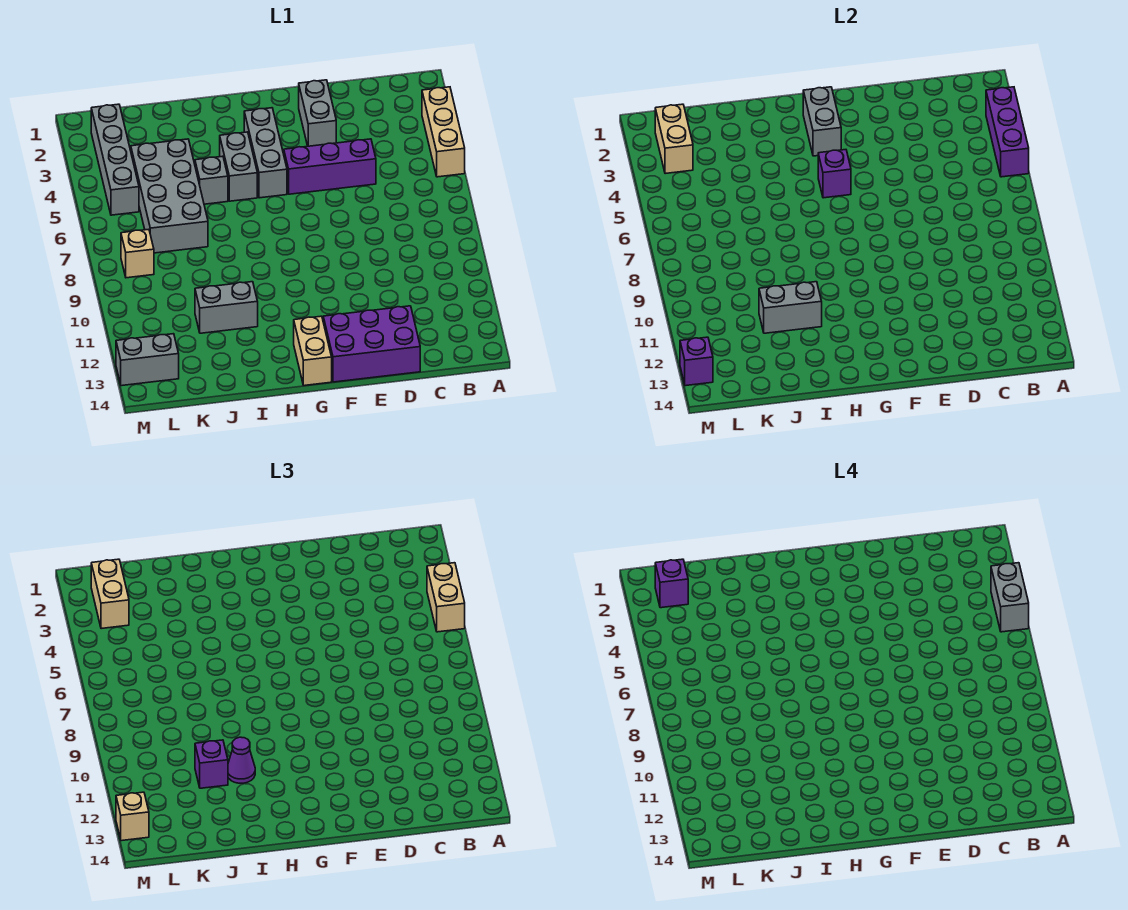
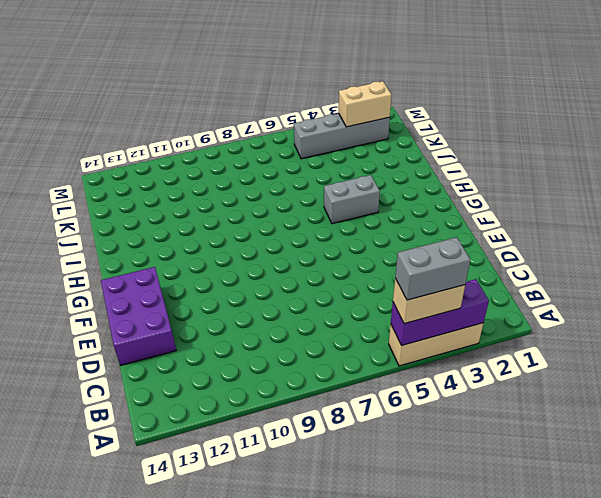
none -> purple brick D5:F5 level 1
none -> grey brick E2:E3 level 1
none -> grey brick G3:G5 level 1

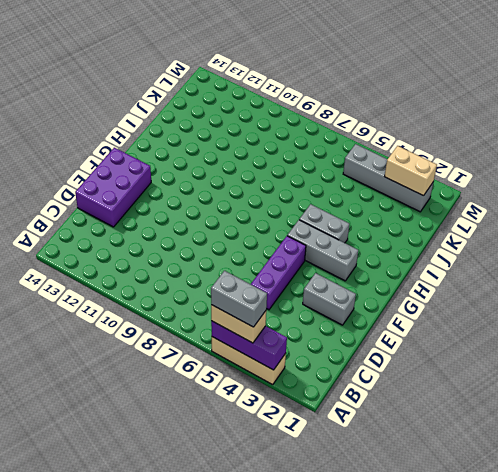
none -> tan brick G13:G14 level 1
none -> grey brick I5 level 1
none -> grey brick I11:J11 level 1

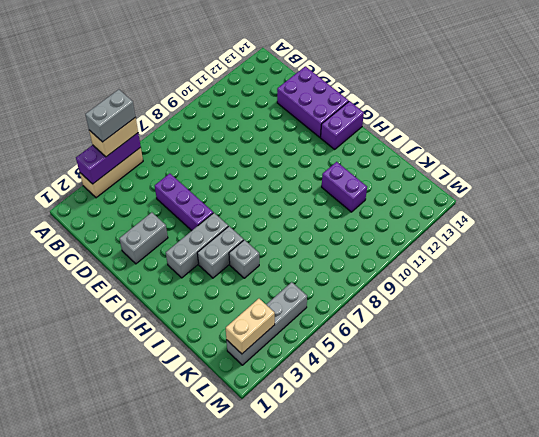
purple brick G13:G14 level 1 -> tan brick G13:G14 level 1
purple brick I11:J11 level 1 -> grey brick I11:J11 level 1
none -> grey brick J4:K7 level 1
none -> tan brick L8 level 1
none -> grey brick L13:M13 level 1

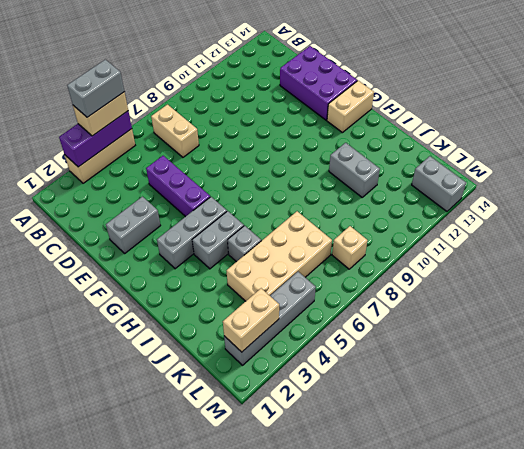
tan brick B7:C7 level 1 -> tan brick L2:L3 level 3
tan brick J4:K7 level 1 -> grey brick J4:K7 level 1
none -> grey brick G2:G3 level 2
none -> purple brick G5 level 2
none -> grey brick I11:J11 level 2

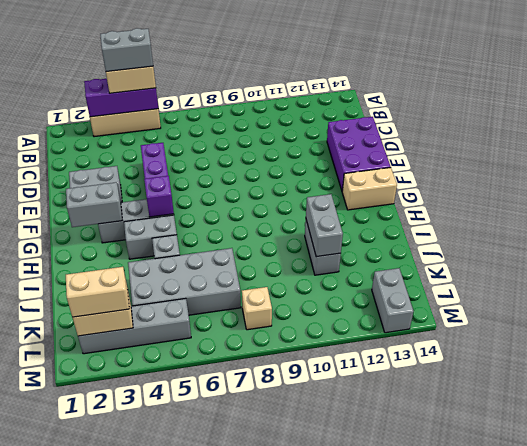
none -> purple brick M13 level 2
none -> purple cone I11 level 3
none -> purple brick J11 level 3

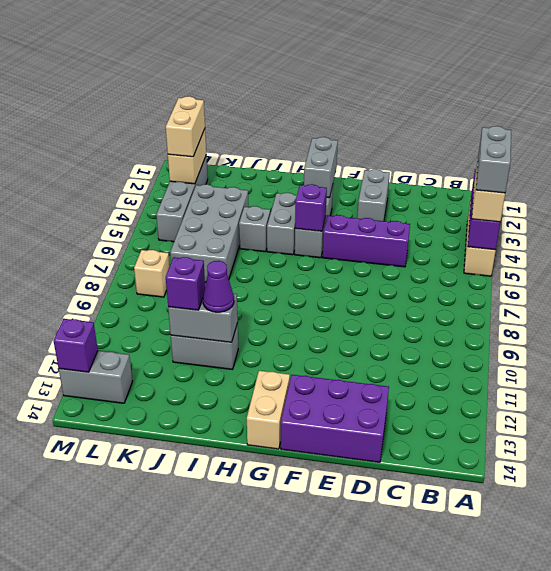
none -> tan brick M13 level 3
none -> purple brick L2 level 4

